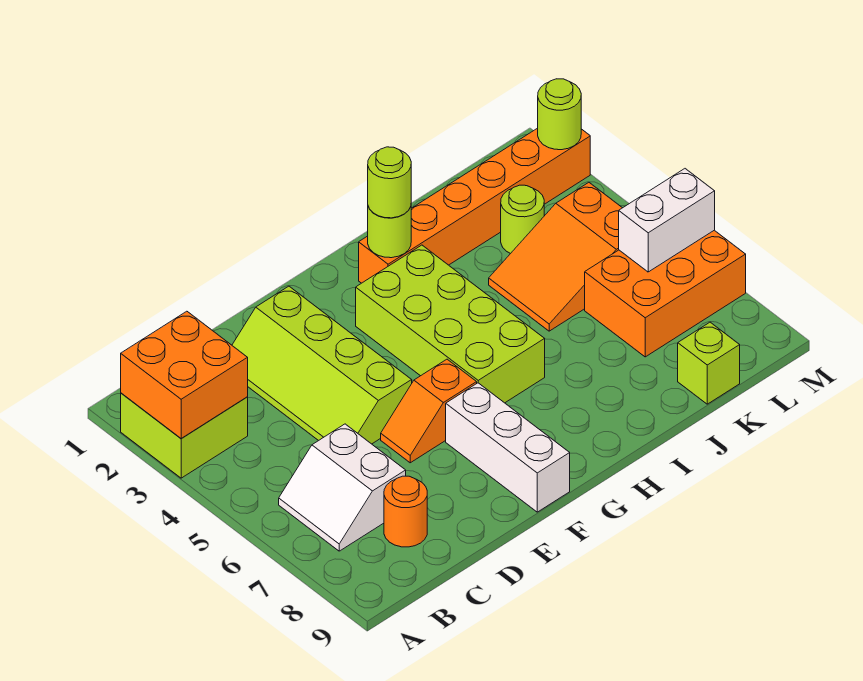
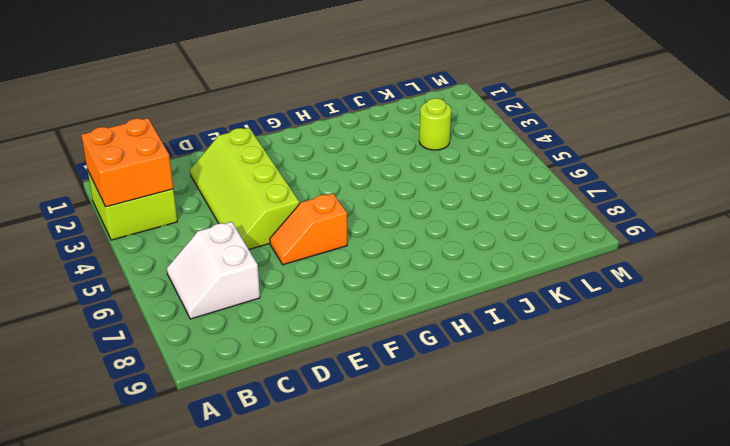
none -> orange round brick C8 level 1
none -> white brick F7:F9 level 1
none -> lime brick G3:H6 level 1

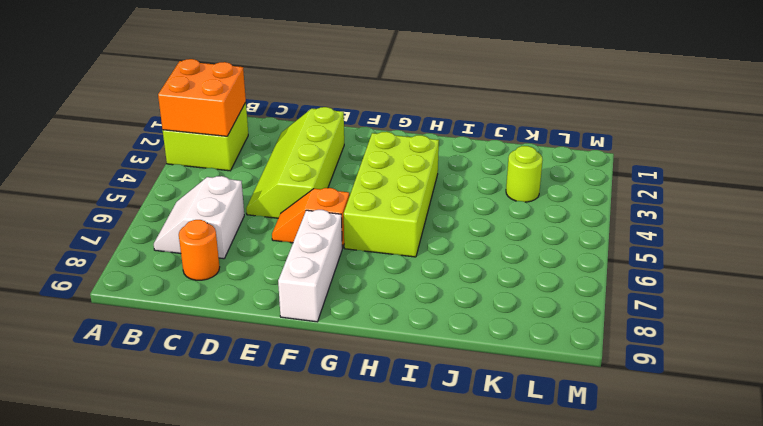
none -> orange brick H2:M2 level 1
none -> orange slope J4:L5 level 1 top L
none -> orange brick K6:M7 level 1

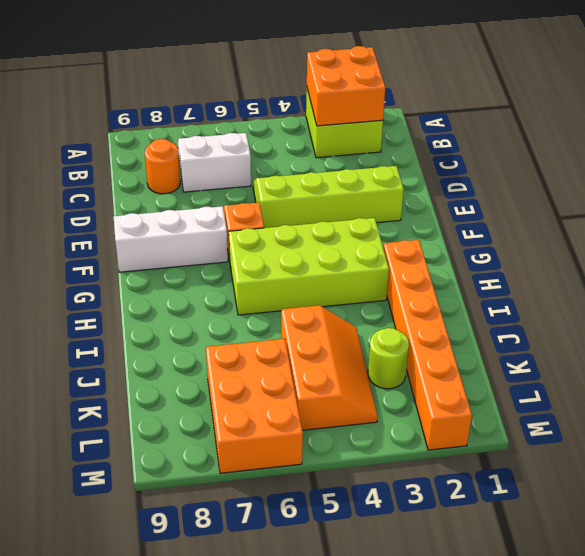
orange slope J4:L5 level 1 top 5 -> orange slope J4:L5 level 1 top L
none -> lime brick K9 level 1
none -> lime round brick H2 level 2
none -> white brick L6:M6 level 2

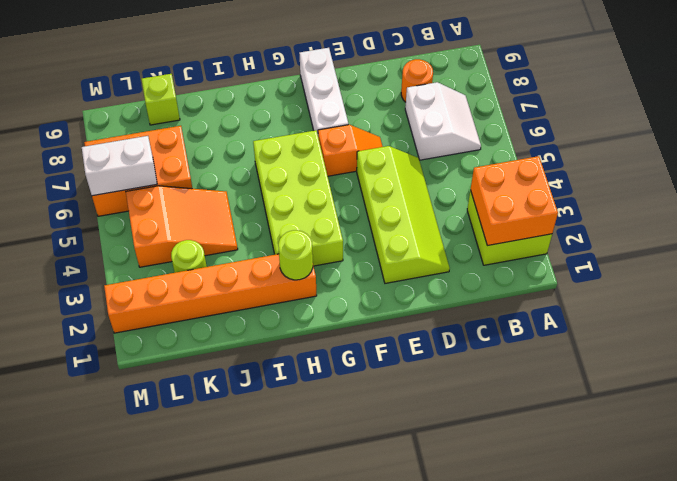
none -> lime round brick M2 level 2
none -> lime round brick H2 level 3

